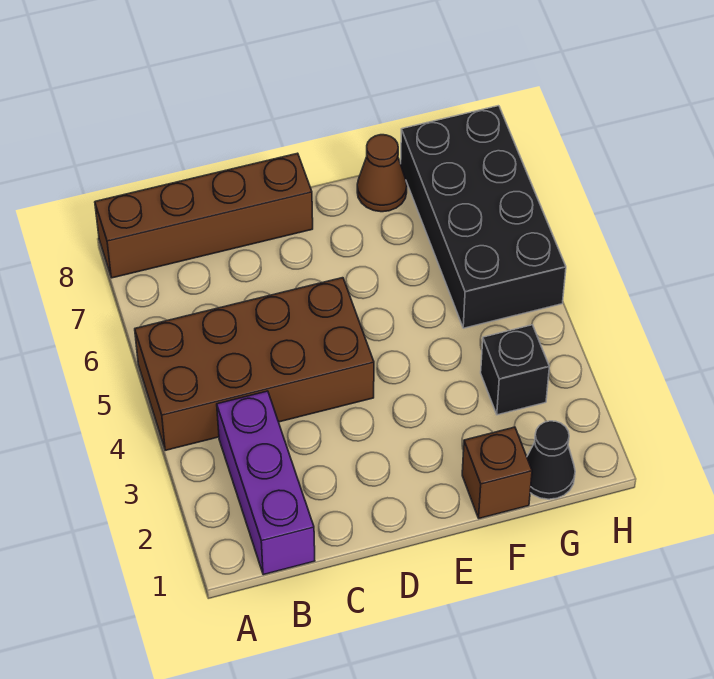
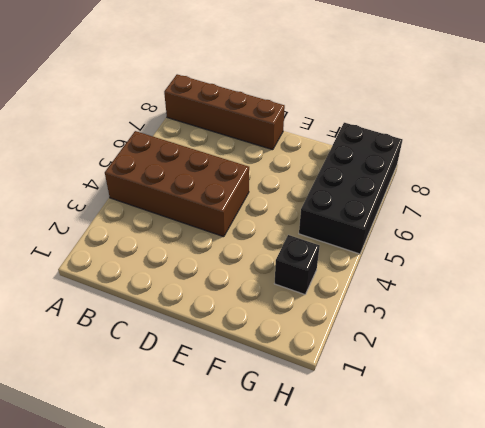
none -> purple brick B1:B3 level 1
none -> brown brick F1 level 1

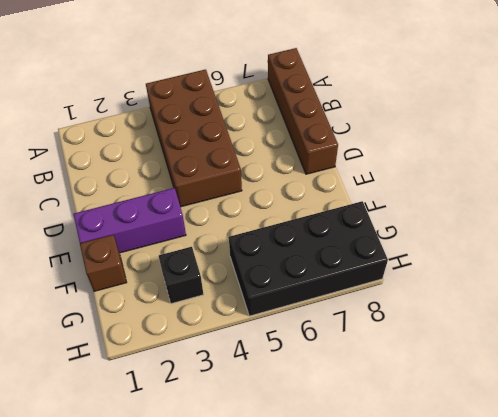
purple brick E1:E3 level 1 -> purple brick B1:B3 level 1
none -> brown cone F8 level 1
none -> black cone G1 level 1

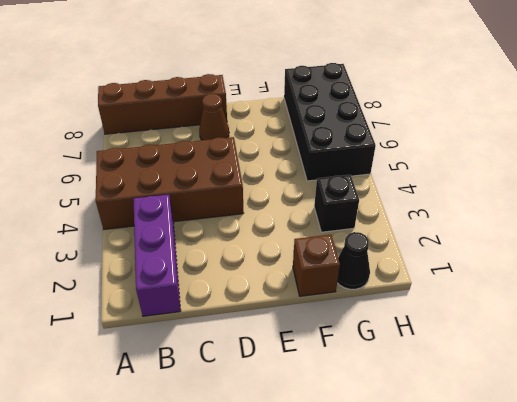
brown cone D7 level 1 -> brown cone F8 level 1

